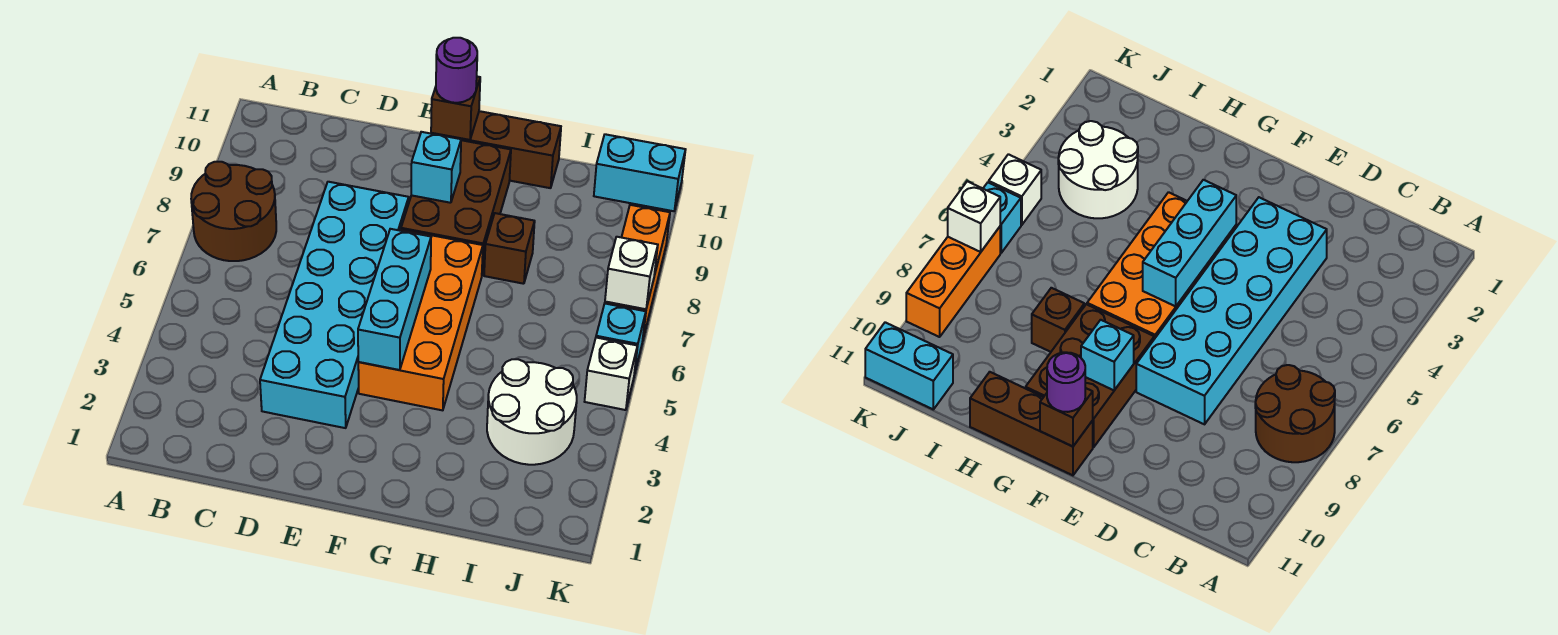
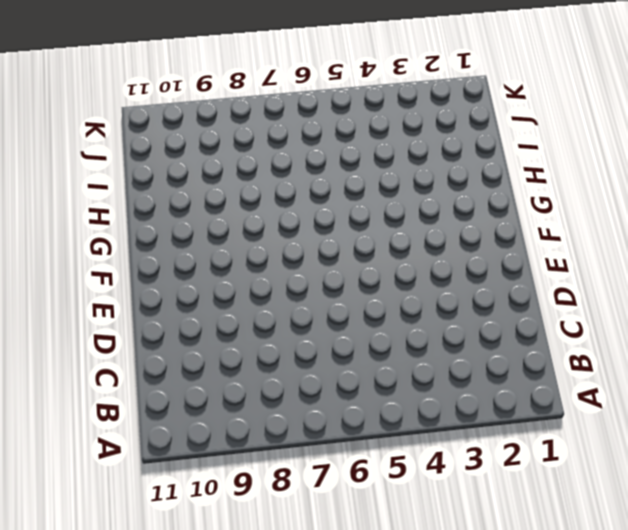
none -> brown round brick A7:B8 level 1
none -> cyan brick D3:E8 level 1
none -> orange brick F4:G7 level 1

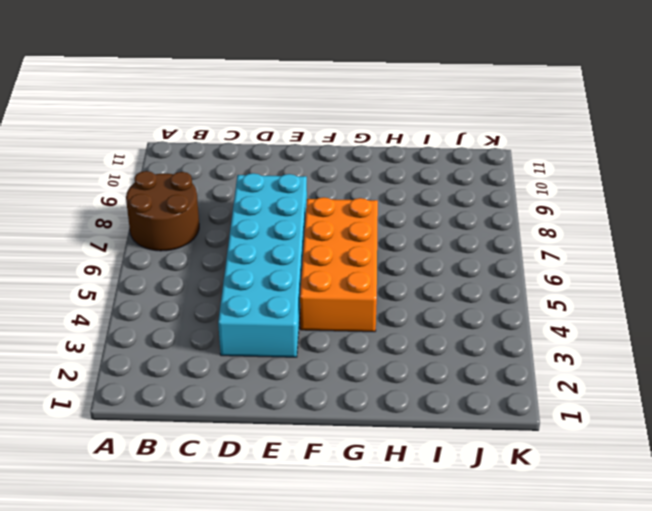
none -> brown brick F8:G10 level 1
none -> brown brick F11:H11 level 1
none -> brown brick H8 level 1

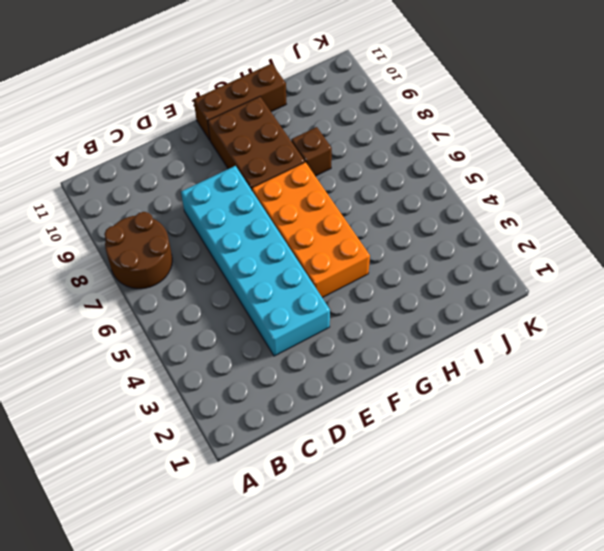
none -> white round brick I3:J4 level 1
none -> cyan brick J11:K11 level 1
none -> white brick K5 level 1

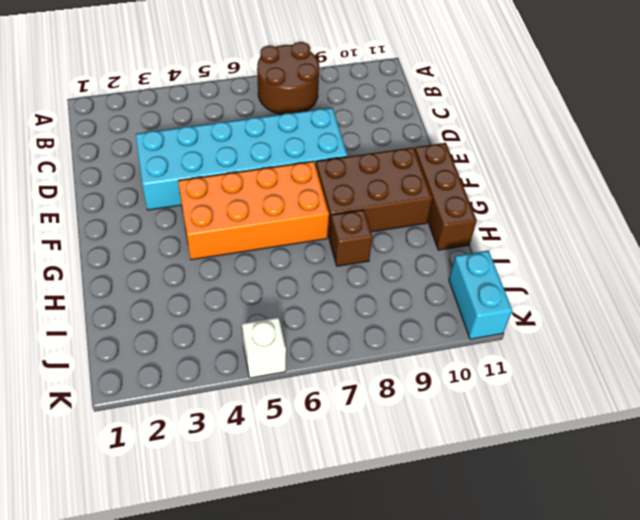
none -> white round brick I3:J4 level 1
none -> cyan brick K6 level 1
none -> orange brick K7:K9 level 1

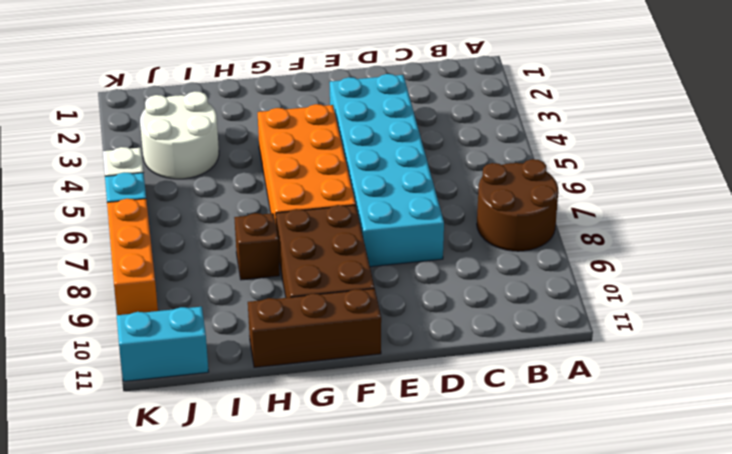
none -> cyan brick F4:F6 level 2
none -> cyan brick F9 level 2
none -> brown brick F11 level 2

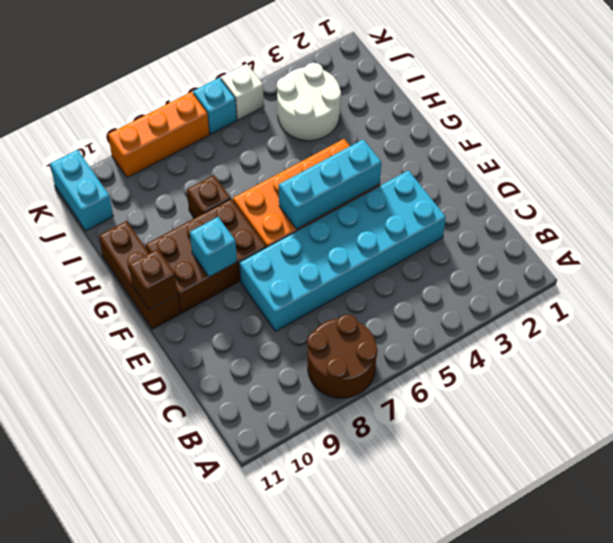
none -> white brick K7 level 2
none -> purple round brick F11 level 3

